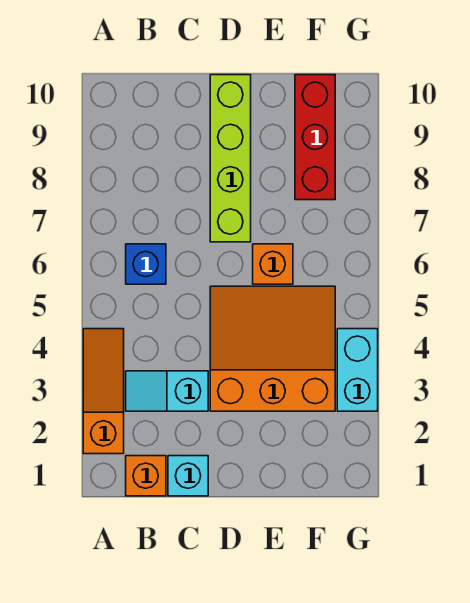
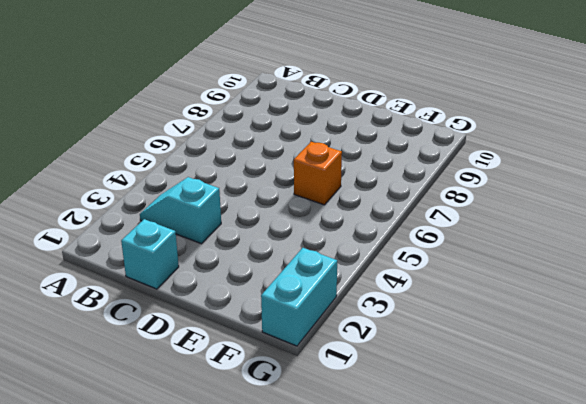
cyan brick G1:G2 level 1 -> cyan brick G3:G4 level 1
none -> orange slope A2:A4 level 1 top 2
none -> orange brick B1 level 1

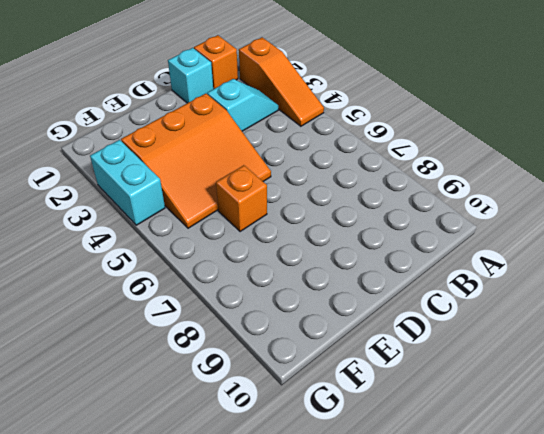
none -> blue brick B6 level 1
none -> lime brick D7:D10 level 1

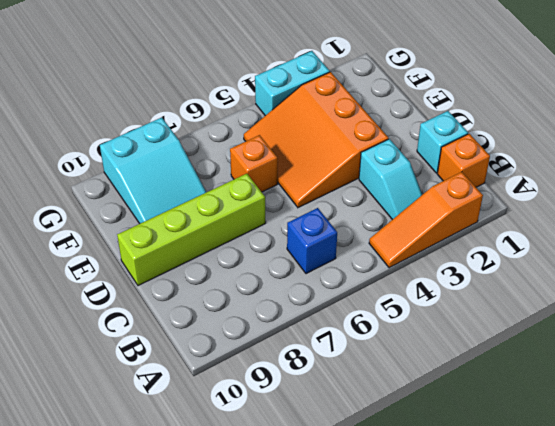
cyan slope E8:G9 level 1 top G -> red brick F8:F10 level 1

